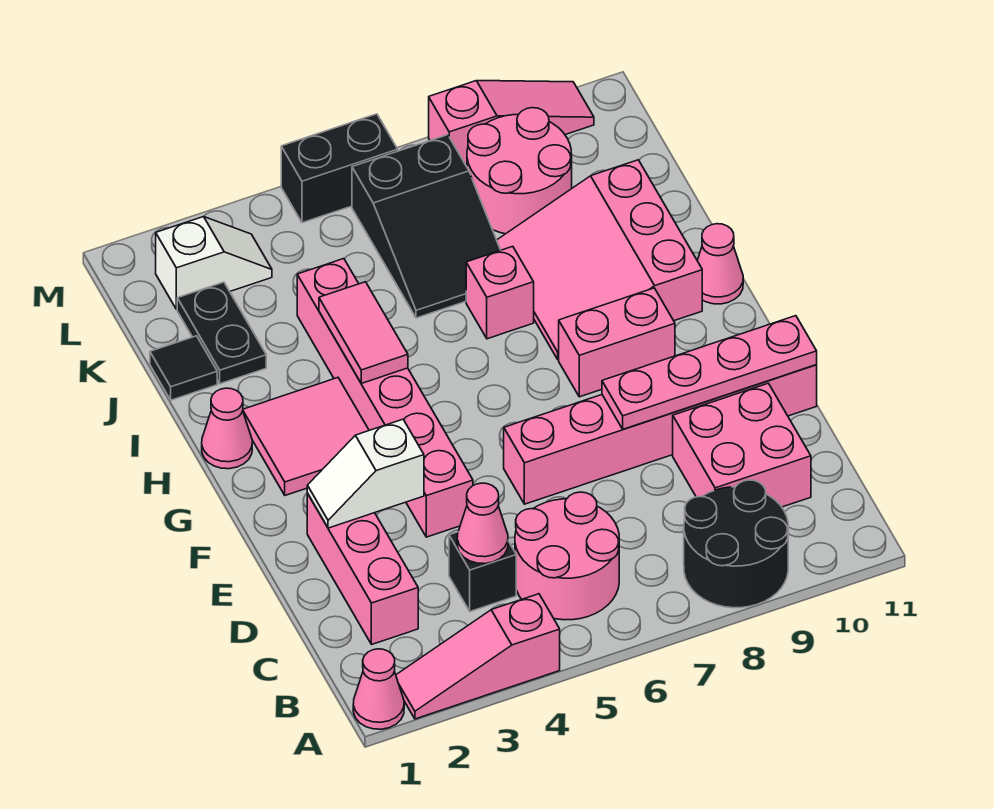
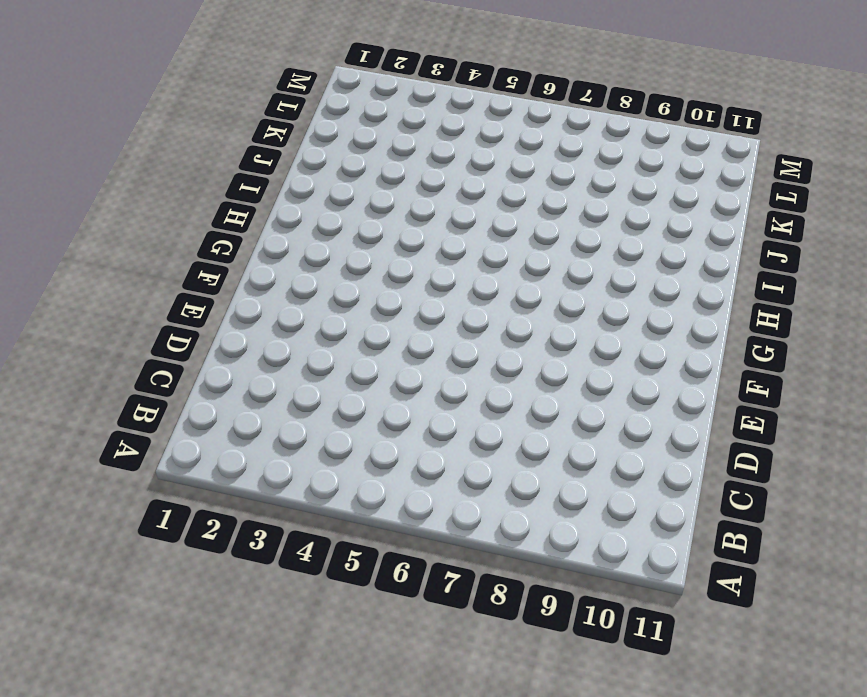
none -> pink cone A1 level 1
none -> pink slope A2:A4 level 1 top 4
none -> black round brick A8:B9 level 1

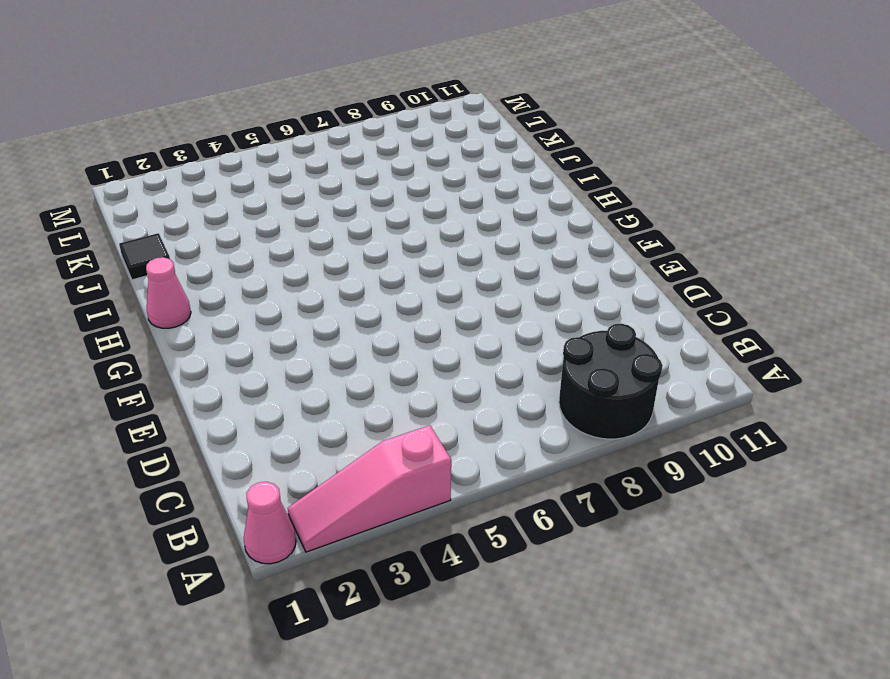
none -> pink round brick B5:C6 level 1
none -> pink brick C2:E2 level 1
none -> black brick C4 level 1

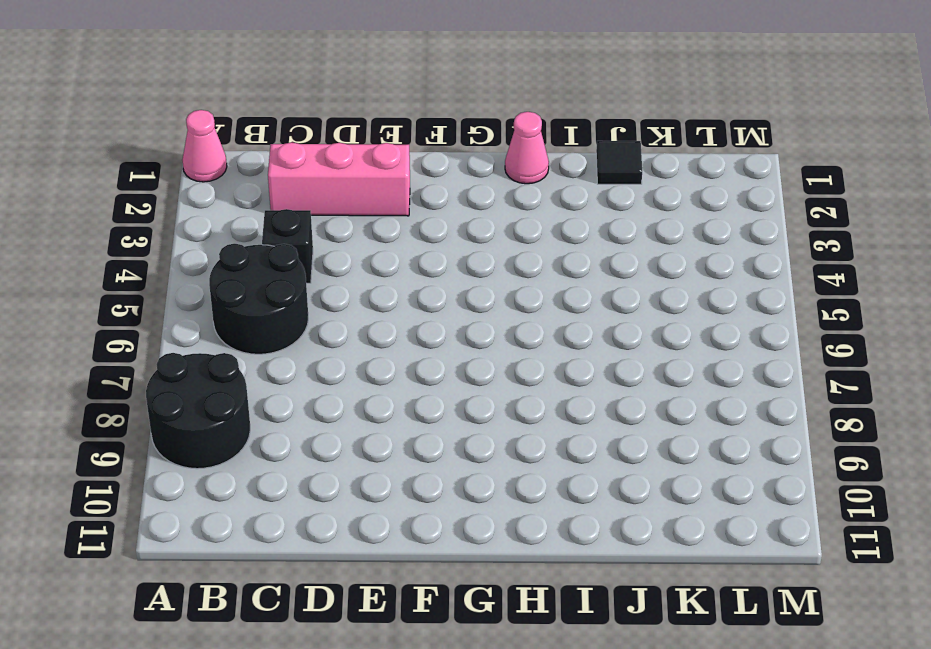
black round brick B5:C6 level 1 -> pink round brick B5:C6 level 1
none -> pink slope A2:A4 level 1 top 4
none -> pink brick C9:D10 level 1
none -> pink brick E4:J4 level 1

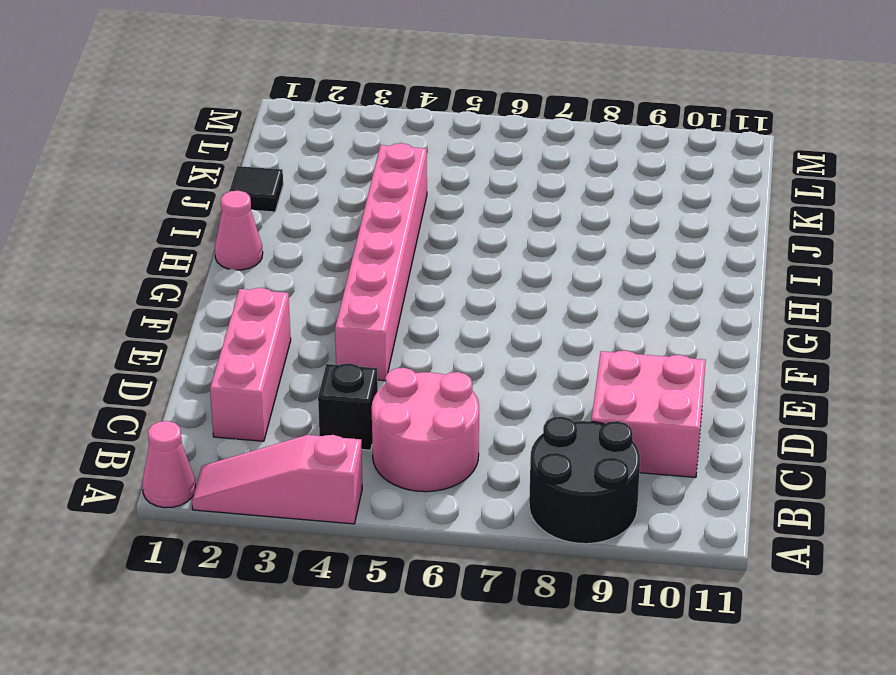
none -> pink brick E6:E11 level 1
none -> pink tile G2:H3 level 1
none -> pink brick G8:G9 level 1

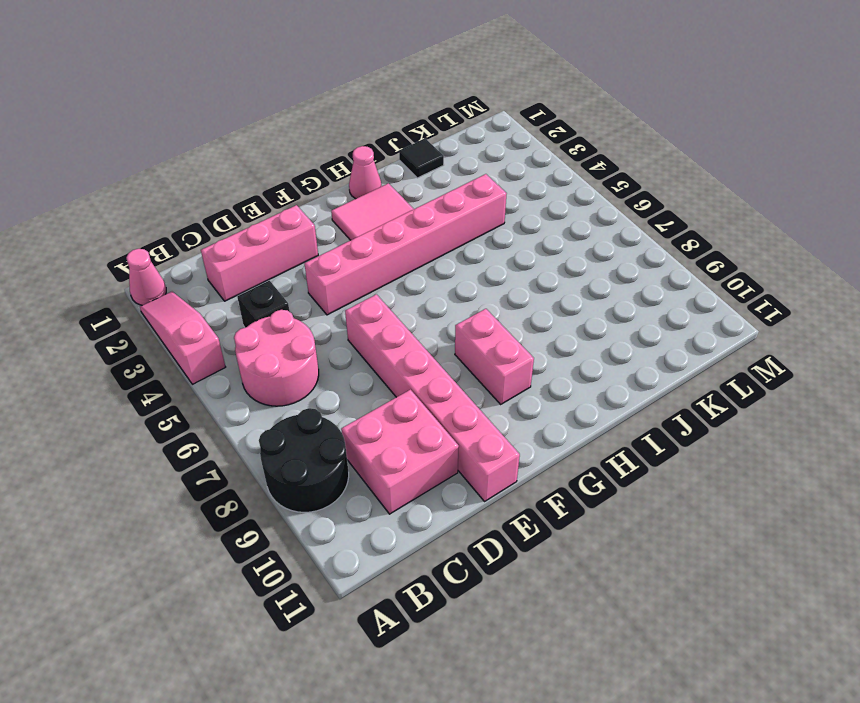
none -> pink slope H8:J10 level 1 top 10
none -> pink cone H11 level 1
none -> pink brick I7 level 1

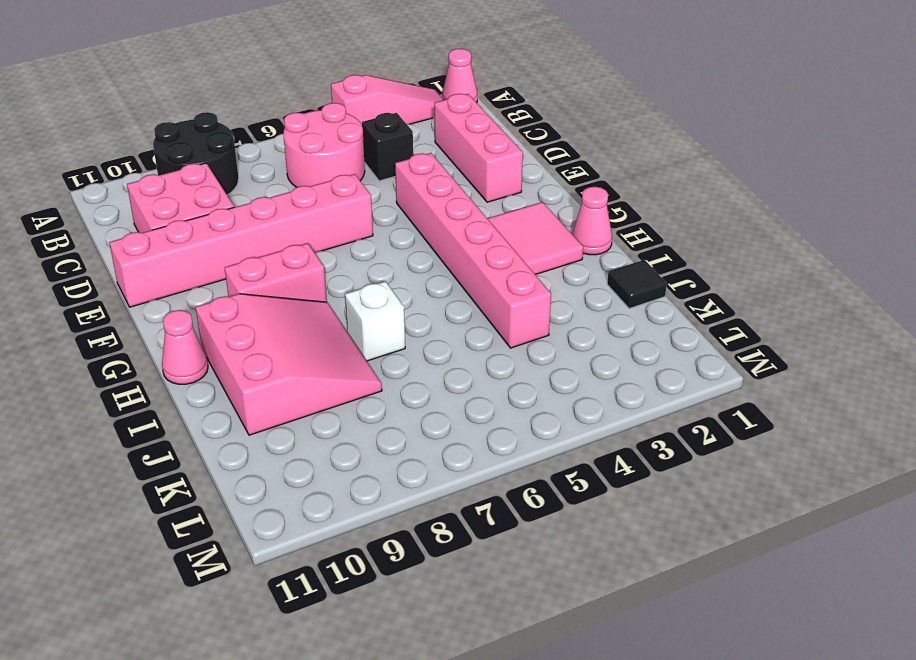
white brick I7 level 1 -> pink brick I7 level 1
none -> black plate J2:K2 level 1
none -> black slope J6:L7 level 1 top L
none -> pink round brick K8:L9 level 1

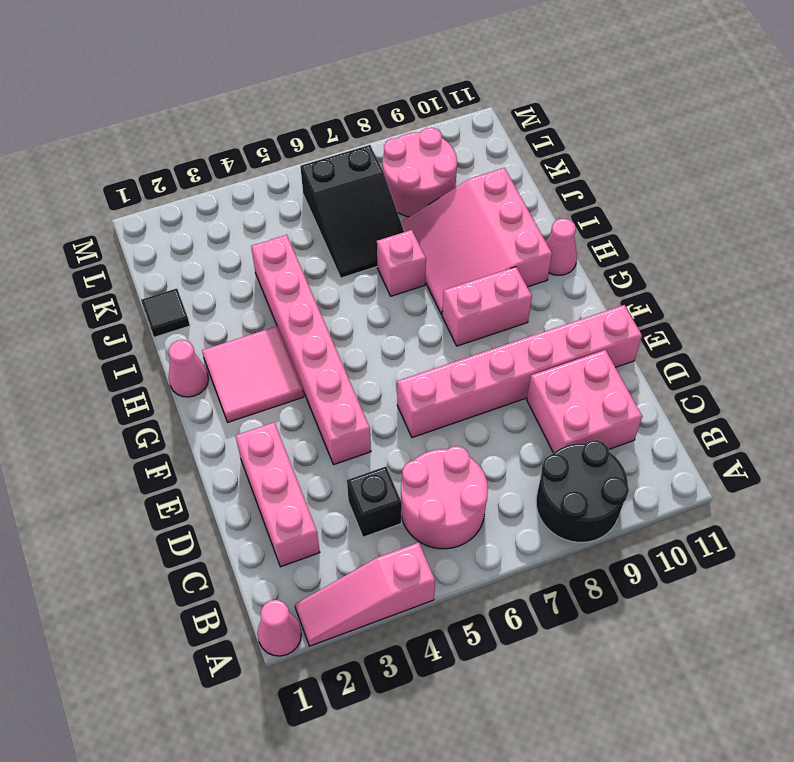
none -> black plate J2:K2 level 1
none -> white slope L2:L3 level 1 top 2
none -> black brick M5:M6 level 1

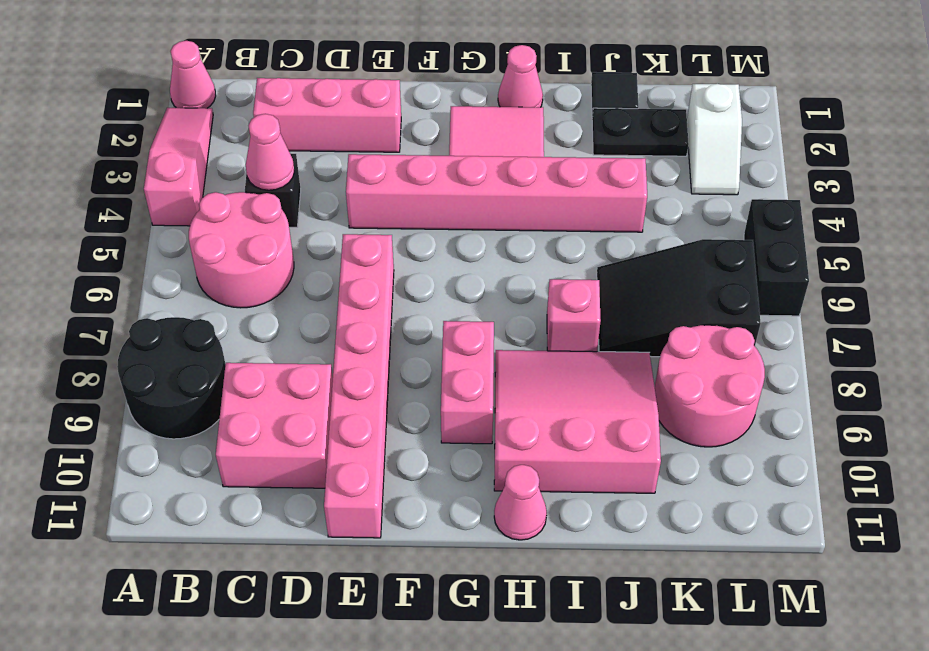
none -> pink slope M8:M10 level 1 top 8
none -> white slope E2:E3 level 2 top 3
none -> pink plate E8:E11 level 2

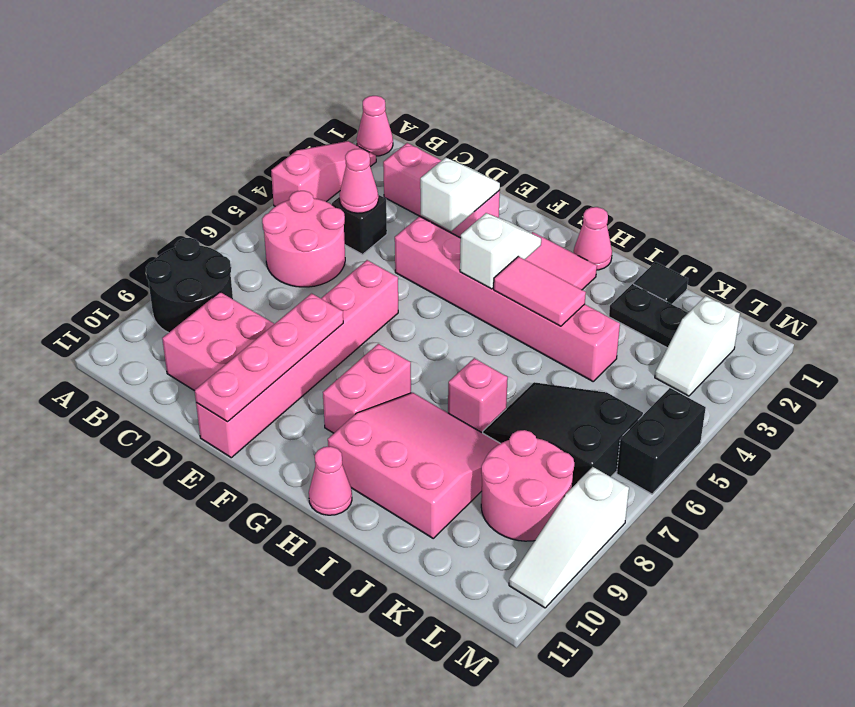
white slope G3:G4 level 2 top 4 -> none
white slope M8:M10 level 1 top 8 -> pink slope M8:M10 level 1 top 8

